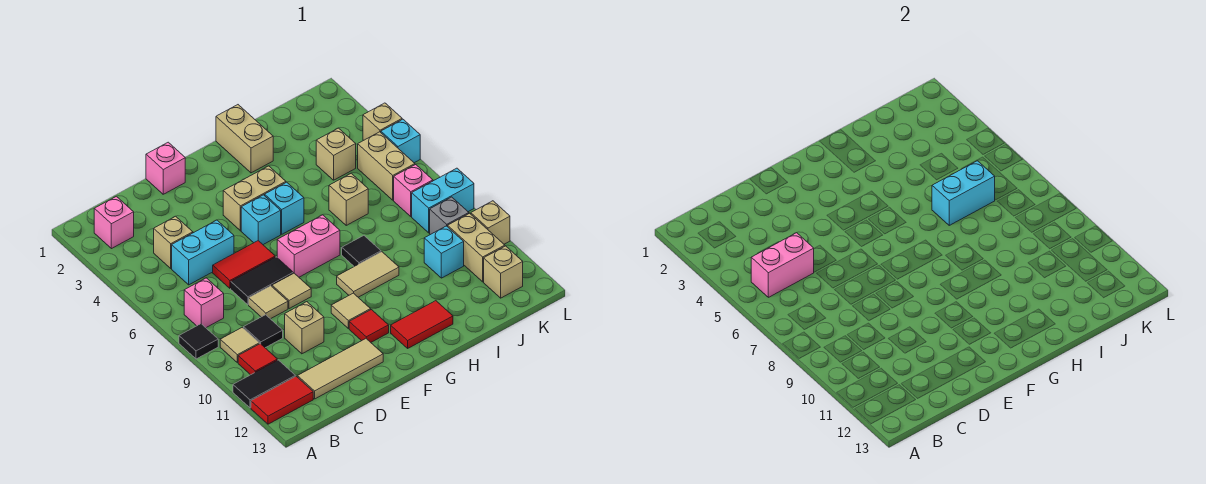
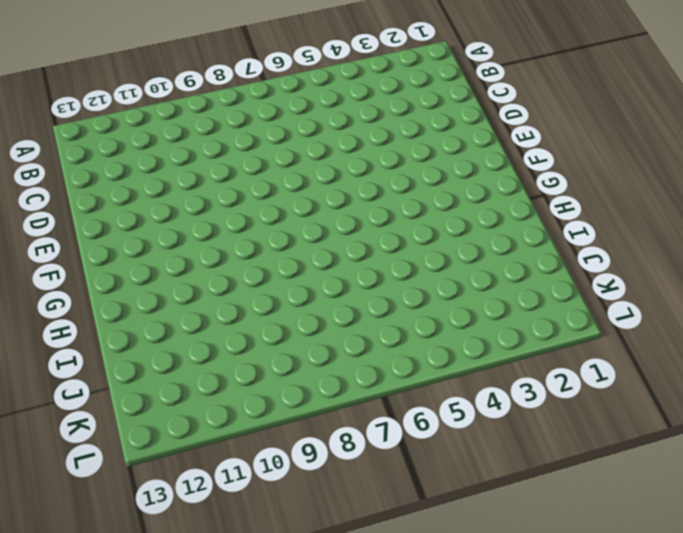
none -> black tile A8 level 1
none -> black tile A11:B11 level 1
none -> red tile A12:B12 level 1
none -> pink brick B2 level 1

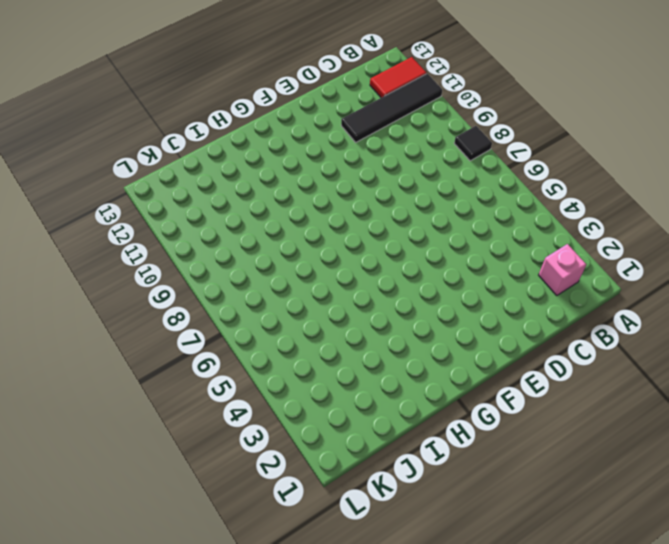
black tile A11:D11 level 1 -> black tile A11:B11 level 1
none -> pink brick B7 level 1
none -> tan tile B9 level 1
none -> red tile B10 level 1
none -> tan brick C4 level 1

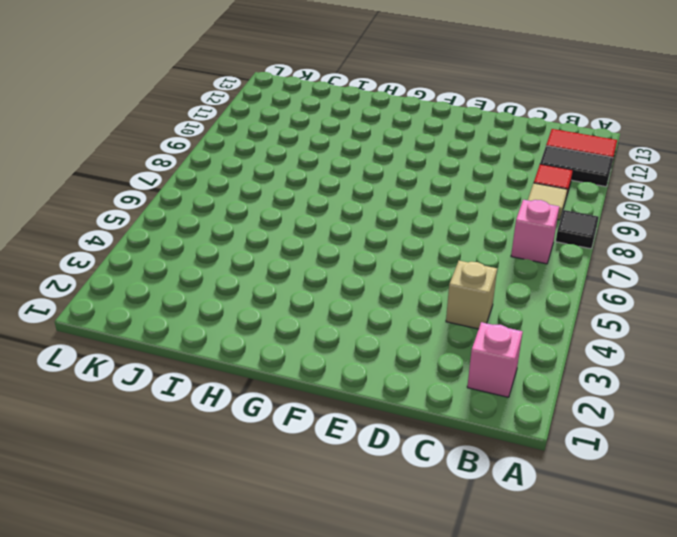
none -> cyan brick C5:D5 level 1
none -> black tile C9 level 1
none -> tan tile C12:E12 level 1
none -> red tile D6:E6 level 1

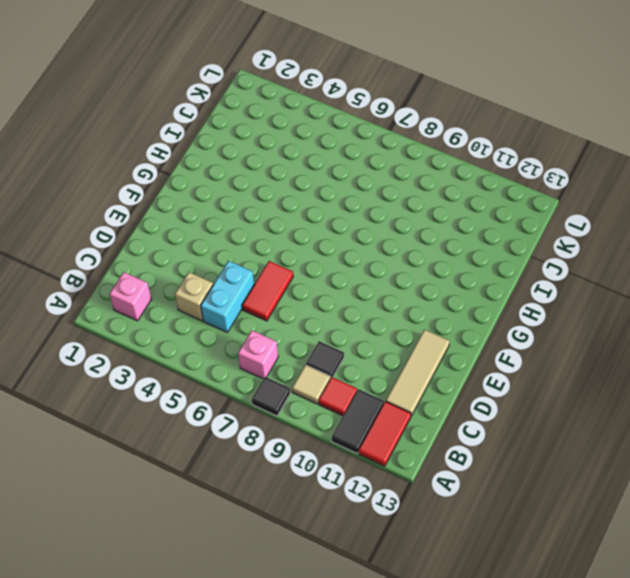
none -> black tile D7:E7 level 1
none -> tan tile D8 level 1
none -> tan brick D10 level 1
none -> pink brick E1 level 1

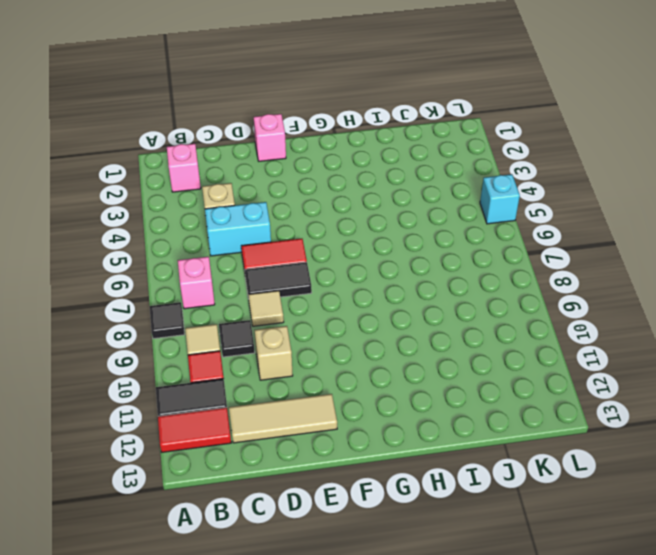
none -> tan tile E8 level 1
none -> tan brick F4:G4 level 1
none -> cyan brick F5 level 1
none -> pink brick F7:G7 level 1

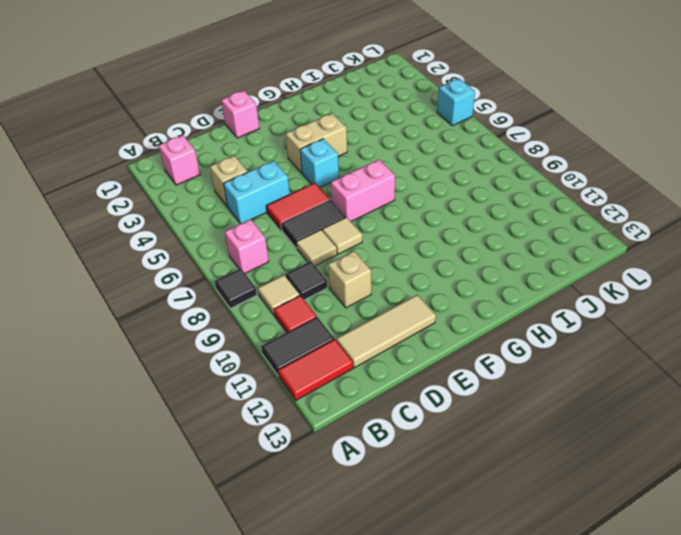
none -> tan tile F10 level 1
none -> red tile F11 level 1
none -> cyan brick G5 level 1
none -> tan tile G9:H9 level 1

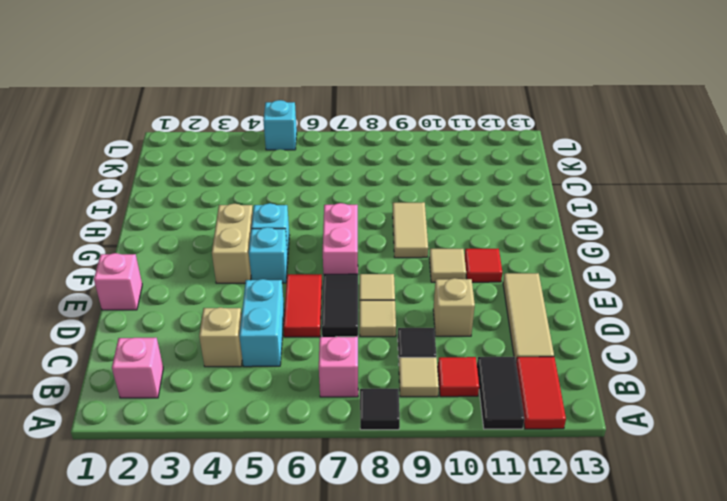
none -> red tile G12:H12 level 1
none -> tan brick H1:H2 level 1
none -> black tile H8 level 1
none -> tan brick I6 level 1

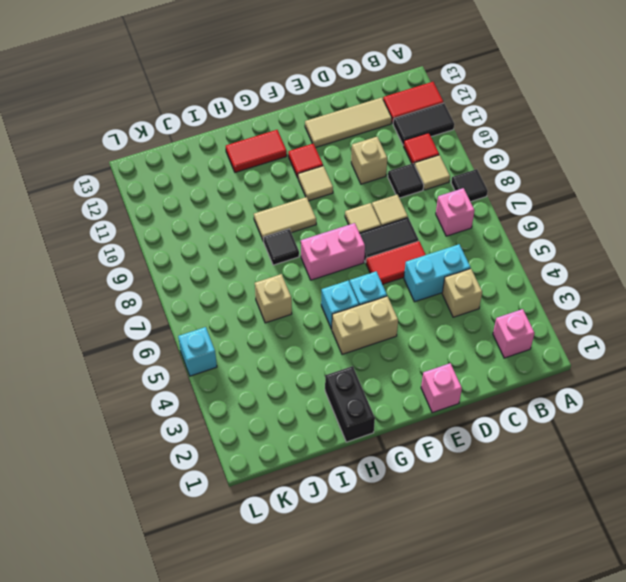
black brick H1:H2 level 1 -> tan brick H1:H2 level 1
none -> tan brick J4 level 1
none -> cyan brick J10 level 1
none -> tan brick K5:K6 level 1
none -> pink brick K7 level 1

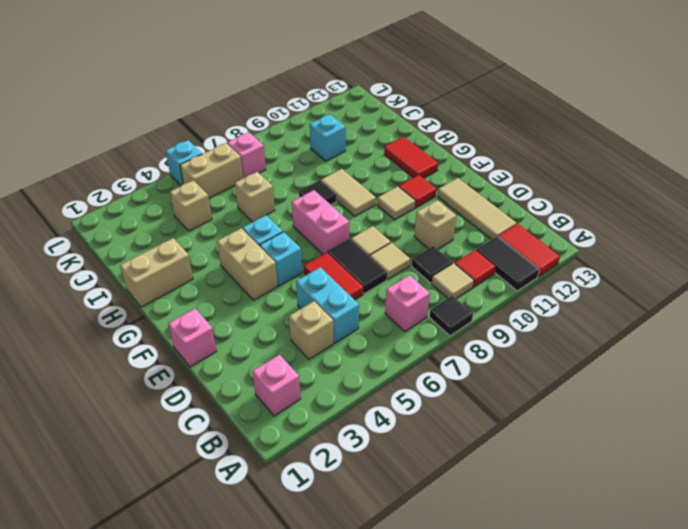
none -> cyan brick K8:L8 level 1
none -> grey brick K9 level 1
none -> tan brick K10:K11 level 1
none -> tan brick K12 level 1

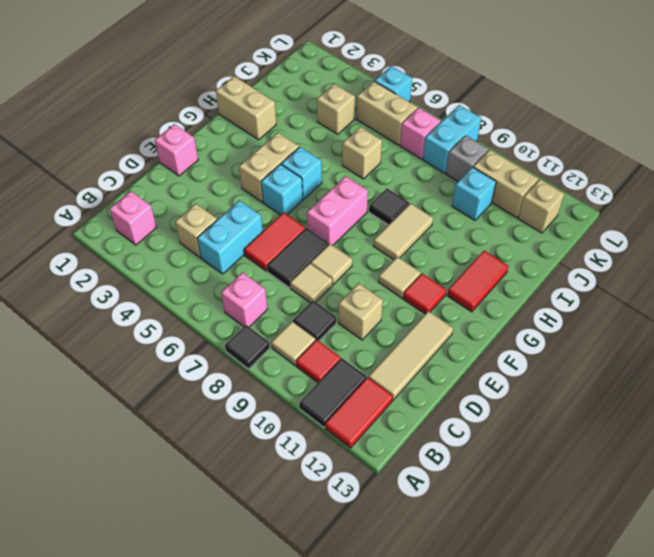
none -> tan brick L4 level 1
none -> tan brick L10 level 1
none -> pink brick B5:C5 level 2
none -> cyan brick I6:J6 level 2

